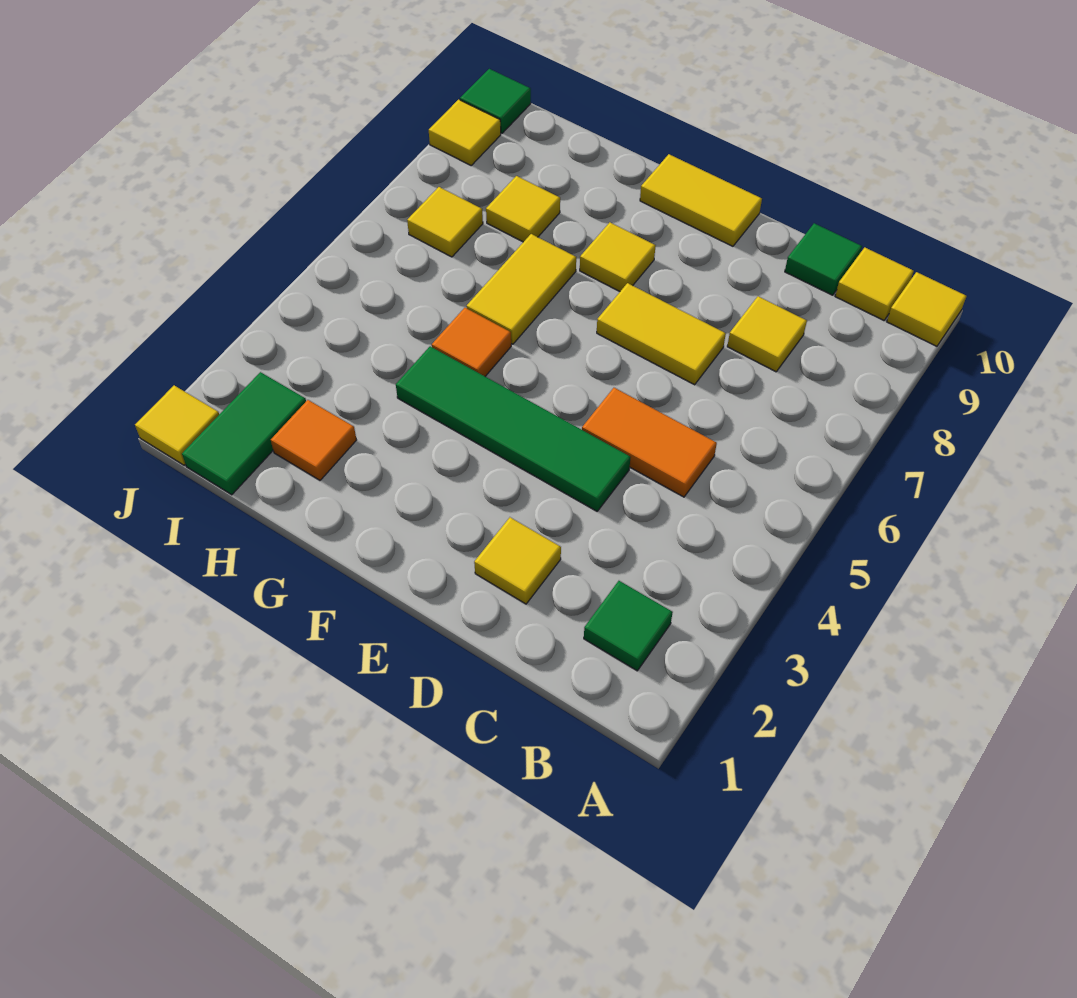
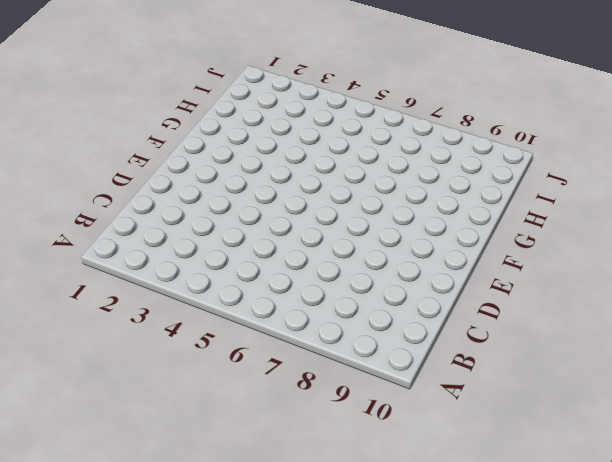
none -> yellow tile A10 level 1
none -> green tile B2 level 1
none -> yellow tile B10 level 1

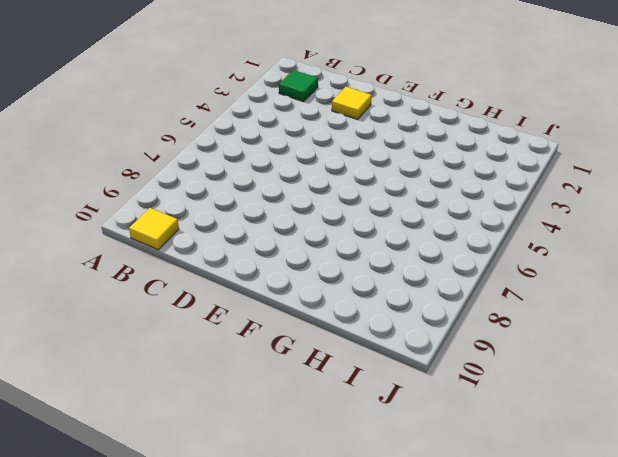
none -> yellow tile A10 level 1
none -> orange tile C5:D5 level 1
none -> yellow tile C8 level 1

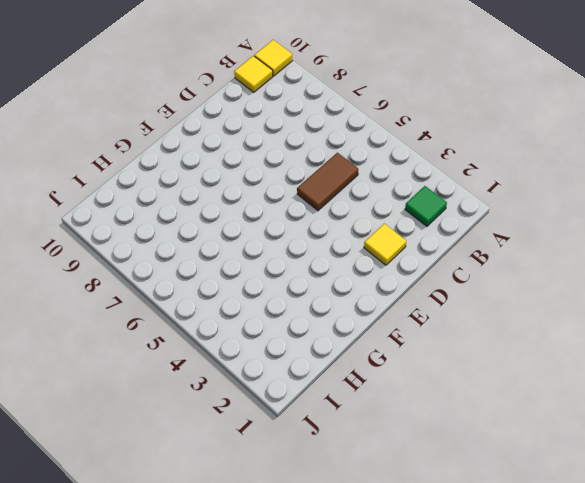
brown tile C5:D5 level 1 -> orange tile C5:D5 level 1
none -> yellow tile C8 level 1
none -> green tile C10 level 1
none -> green tile D4:G4 level 1

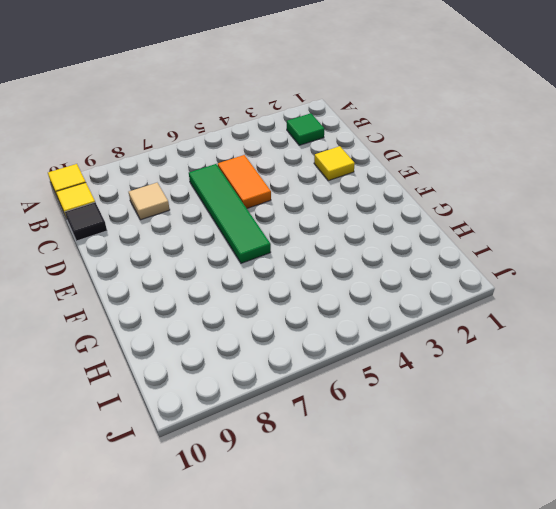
green tile C6:F6 level 1 -> green tile D4:G4 level 1
tan tile C8 level 1 -> yellow tile C8 level 1
black tile C10 level 1 -> green tile C10 level 1
none -> yellow tile D7:E7 level 1
none -> yellow tile E10:F10 level 1
none -> yellow tile F8 level 1

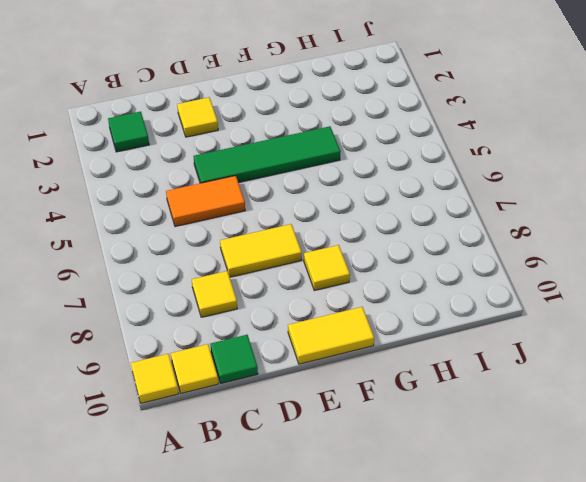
none -> orange tile G5 level 1
none -> yellow tile G6:G7 level 1
none -> orange tile H2 level 1

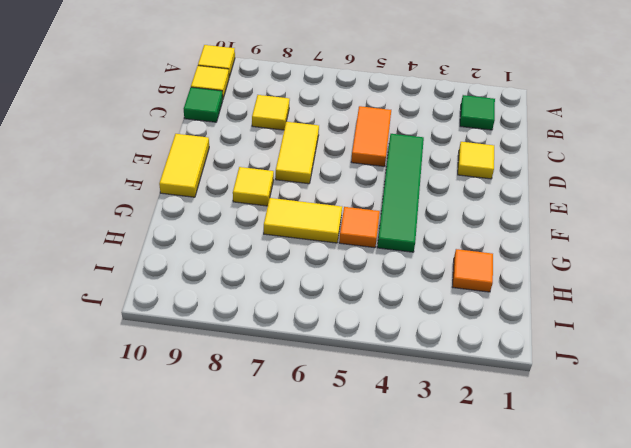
none -> yellow tile H8 level 1
none -> green tile I1:I2 level 1
none -> yellow tile I7 level 1

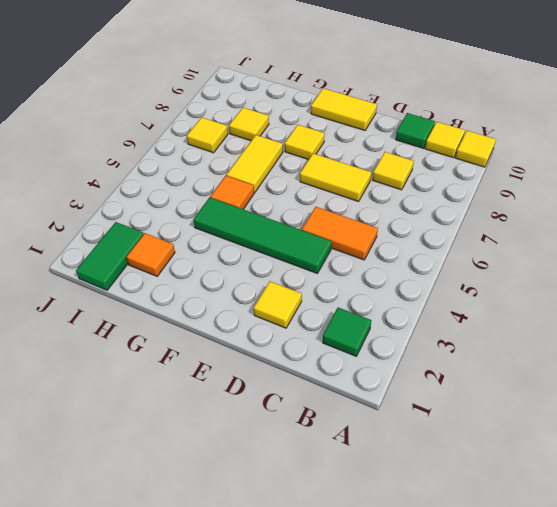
none -> yellow tile J1 level 1
none -> yellow tile J9 level 1
none -> green tile J10 level 1

